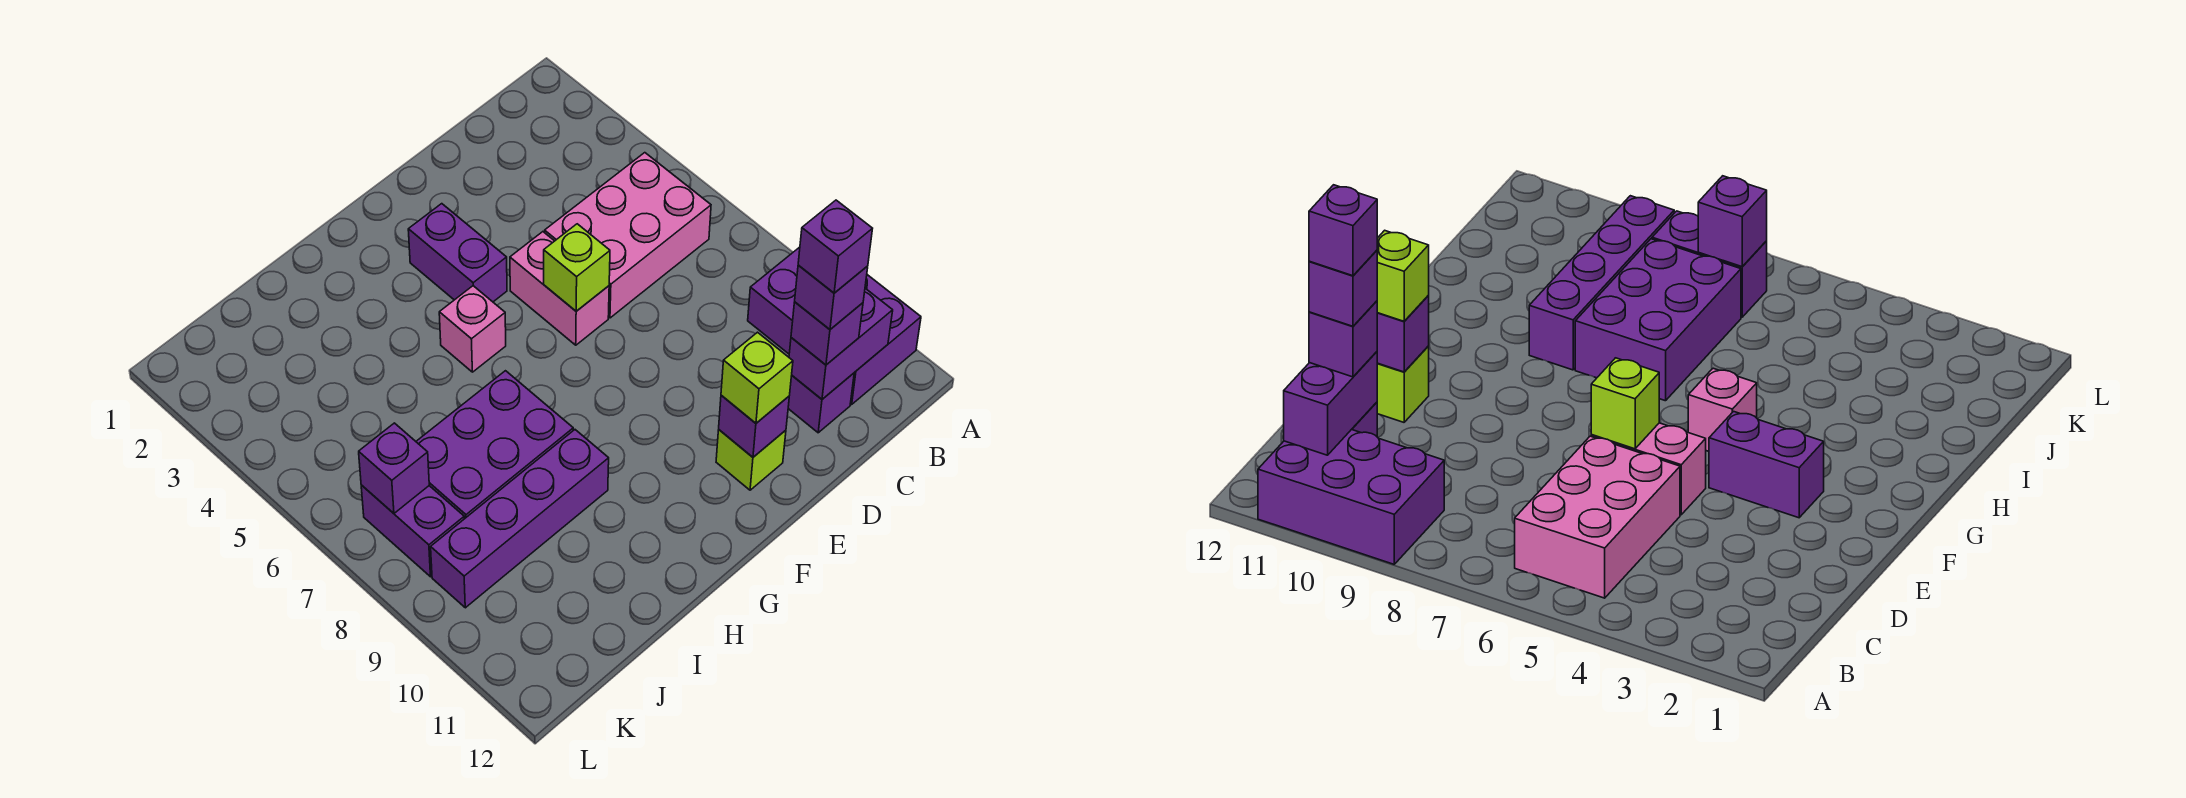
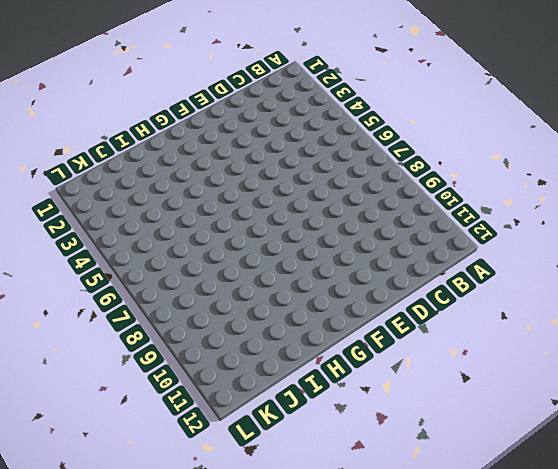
none -> purple brick A9:B11 level 1
none -> pink brick B5:D6 level 1
none -> purple brick C11 level 1

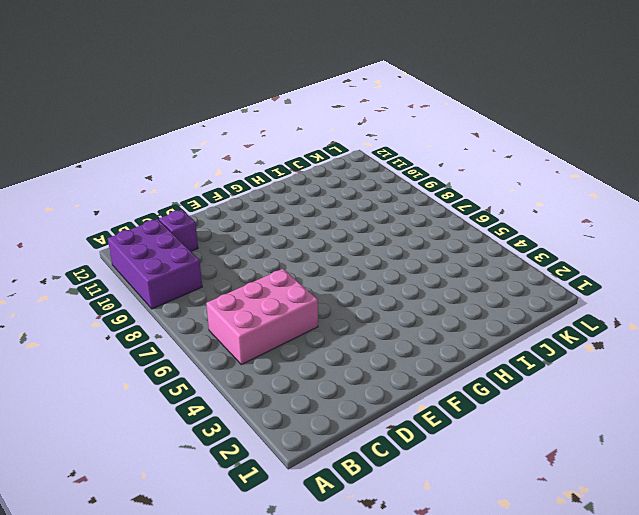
none -> pink brick E5:E6 level 1
none -> lime brick E11 level 1
none -> purple brick F3:F4 level 1

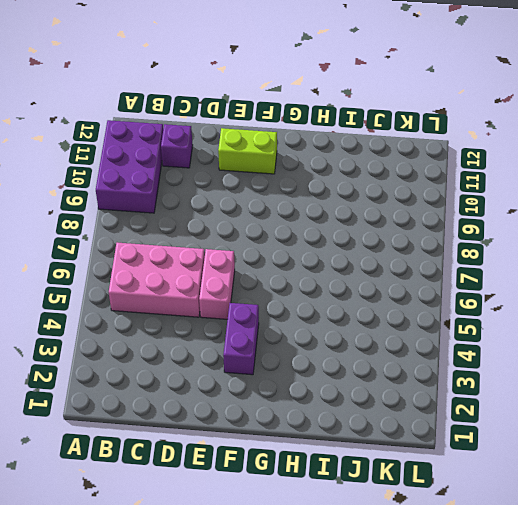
lime brick E11:F11 level 1 -> lime brick E11 level 1
none -> pink brick G5 level 1
none -> purple brick H7:J8 level 1
none -> purple brick H9:K9 level 1

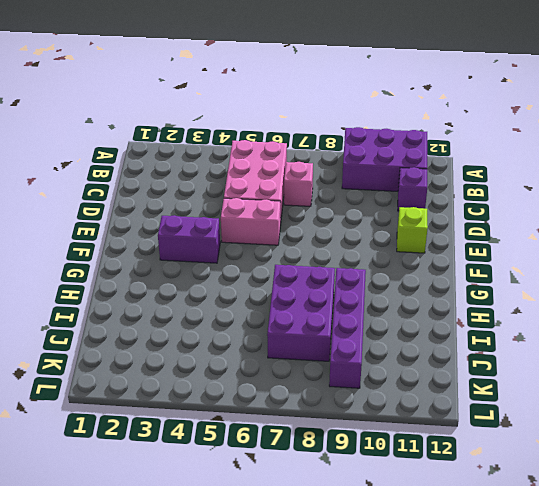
pink brick C7 level 1 -> pink brick G5 level 1
none -> purple brick K7:K8 level 1
none -> purple brick B11:C11 level 2
none -> lime brick E6 level 2

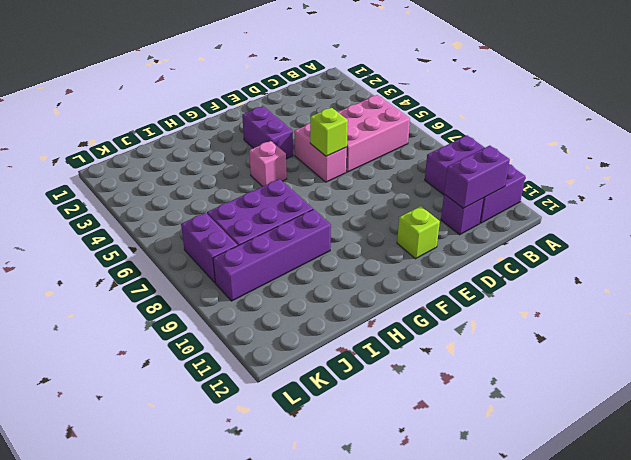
none -> purple brick E11 level 2
none -> purple brick K7 level 2
none -> purple brick C11 level 3

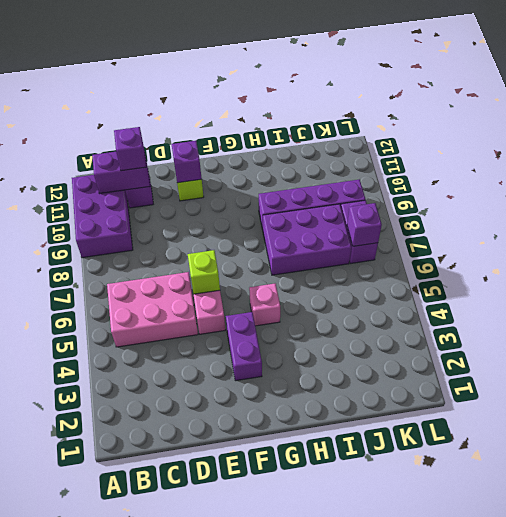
none -> lime brick E11 level 3
none -> purple brick C11 level 4
none -> purple brick C11 level 5

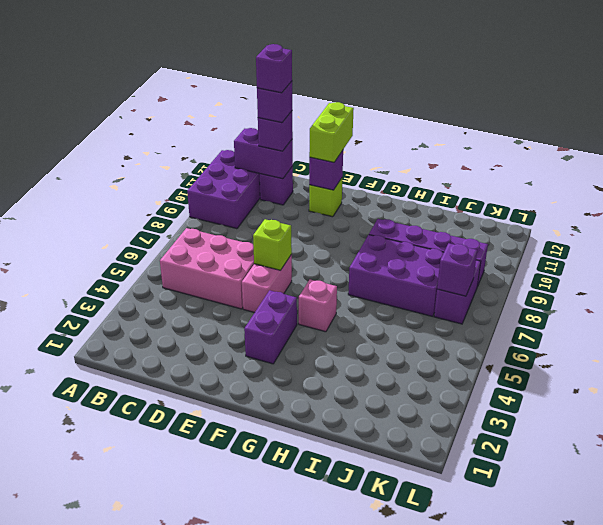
lime brick E11:E12 level 3 -> lime brick E11 level 3

